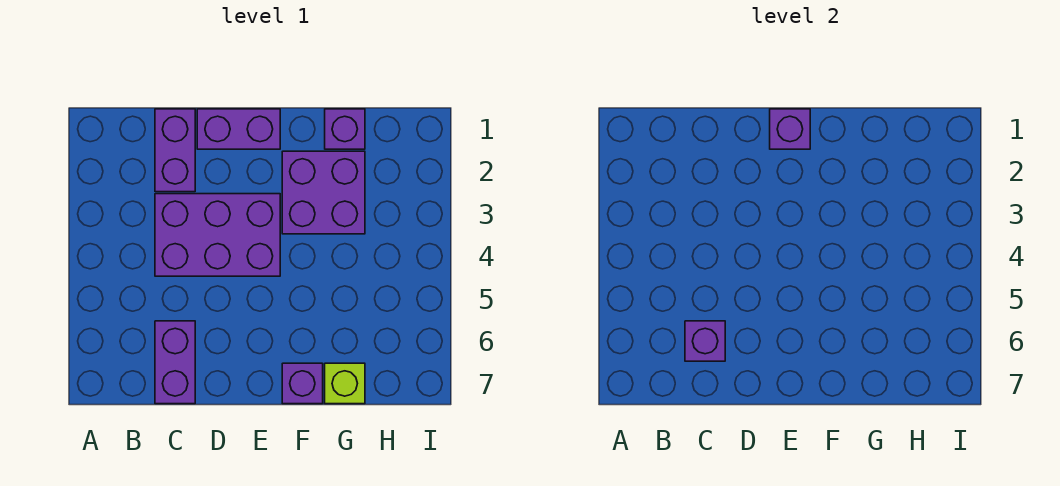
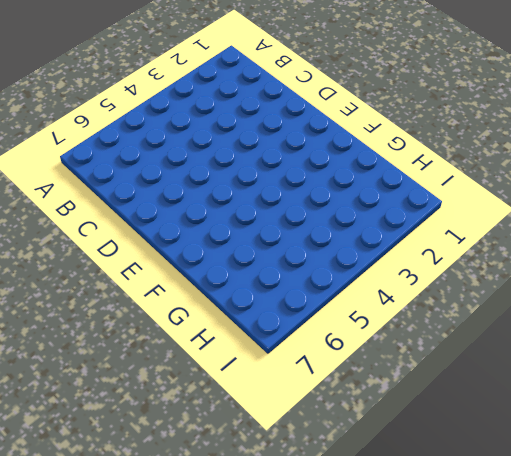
none -> purple brick C1:C2 level 1
none -> purple brick C3:E4 level 1

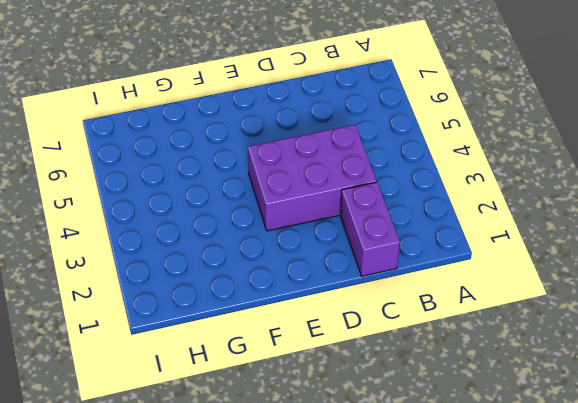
none -> purple brick C6:C7 level 1
none -> purple brick D1:E1 level 1

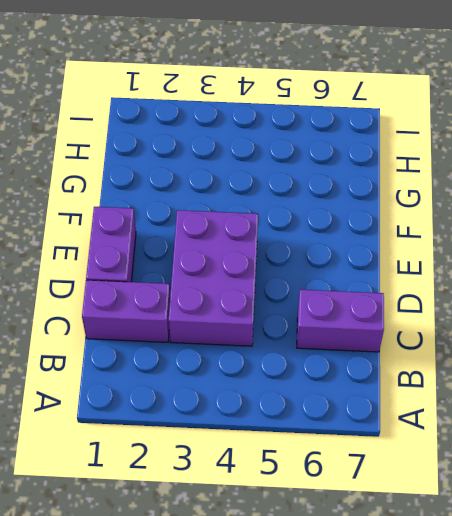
none -> purple brick F2:G3 level 1
none -> purple brick F7 level 1

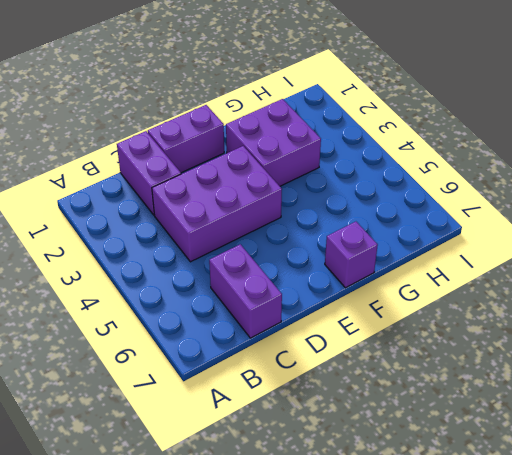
none -> purple brick G1 level 1
none -> lime brick G7 level 1

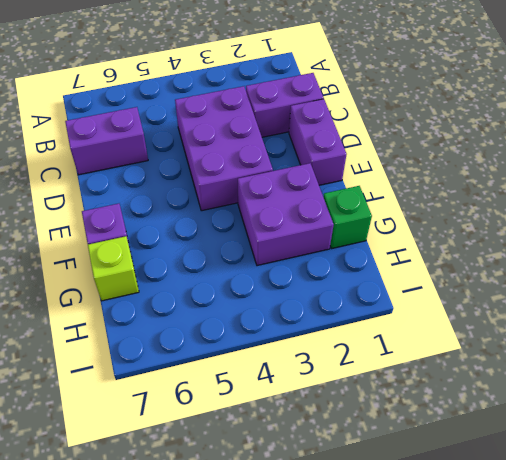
green brick G1 level 1 -> purple brick G1 level 1
none -> purple brick C6 level 2
none -> purple brick E1 level 2

